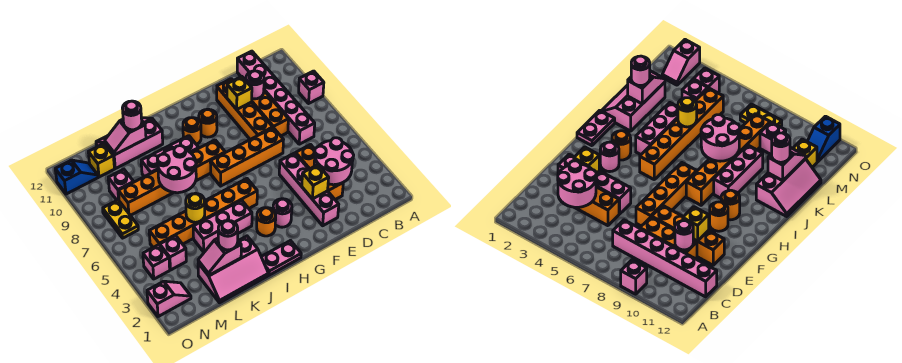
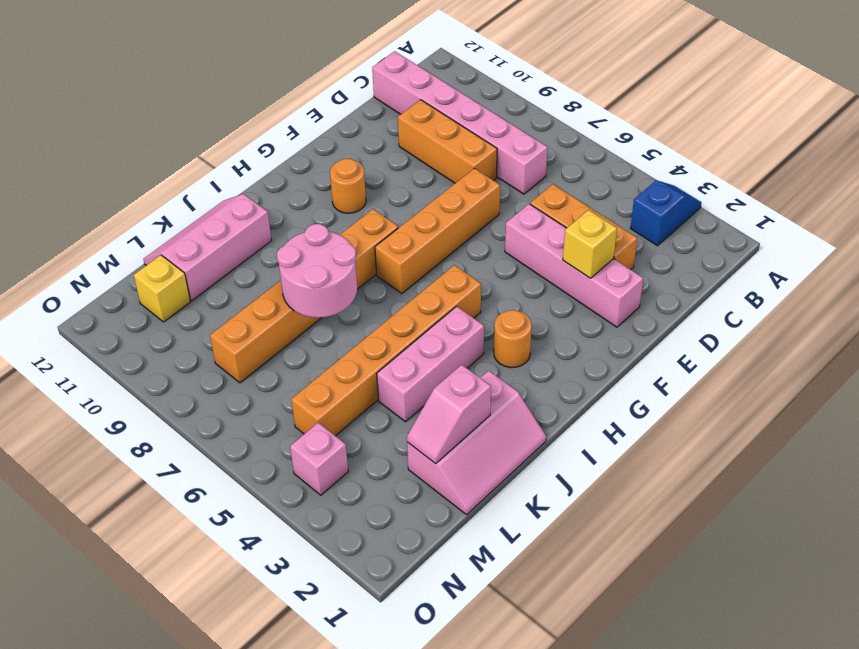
blue slope A3:B3 level 1 top B -> blue slope N11:O11 level 1 top O
none -> pink brick A9 level 1
none -> orange brick E8:E11 level 1
none -> pink round brick G3 level 1
none -> pink plate H1:I1 level 1

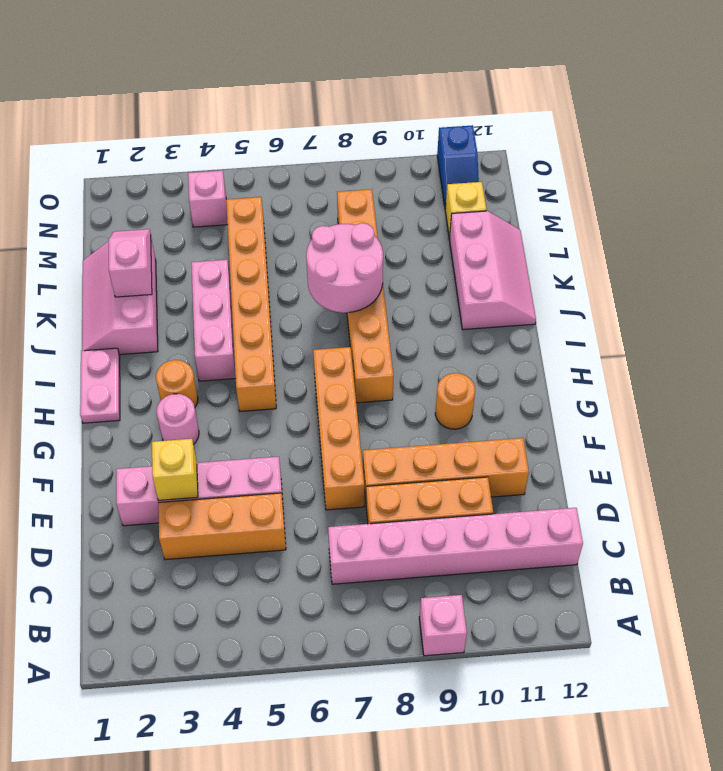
none -> orange round brick H10 level 1
none -> pink brick I9:K9 level 1
none -> pink brick M4 level 1
none -> pink brick M9 level 1

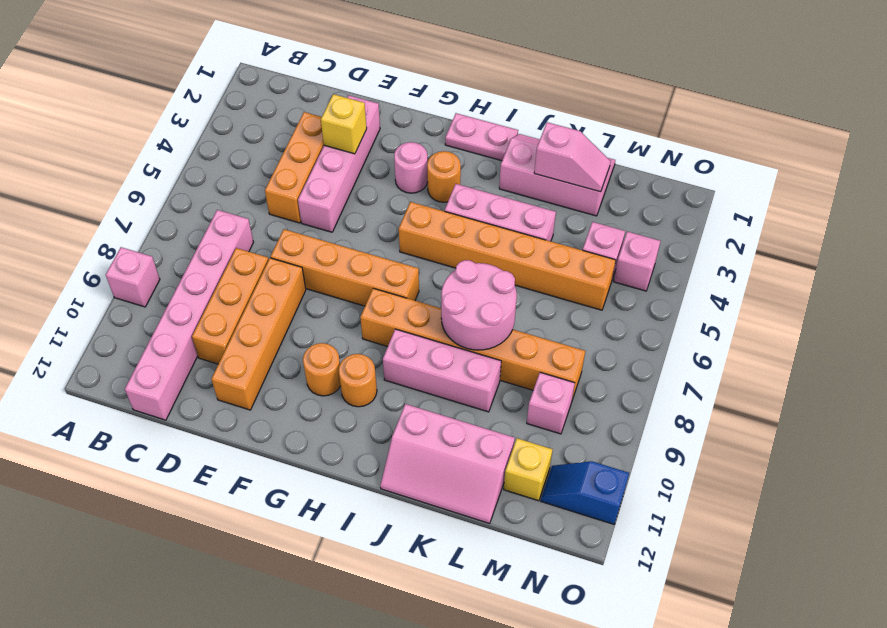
none -> pink slope N2:O2 level 1 top O
none -> yellow plate N7:N8 level 1
none -> pink round brick C3:D4 level 2
none -> pink round brick D10 level 2

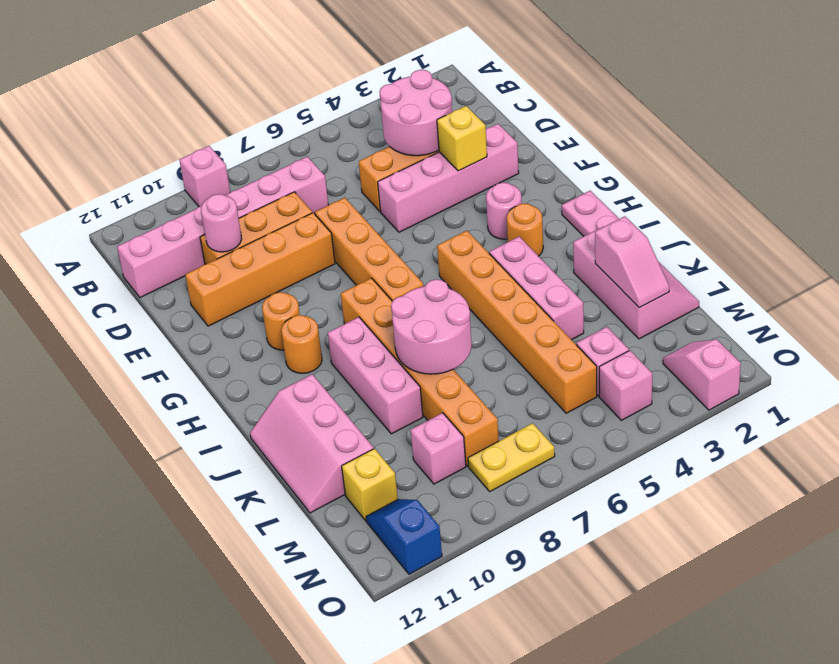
none -> yellow brick E10 level 2
none -> yellow round brick K5 level 2
none -> pink slope K11:L11 level 2 top K
none -> pink round brick K2 level 3

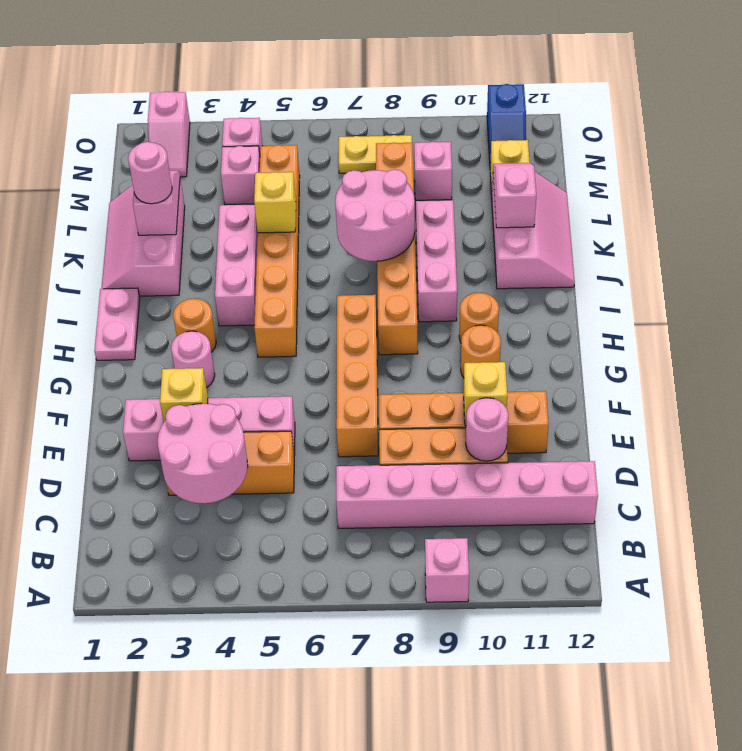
yellow brick K5 level 2 -> yellow round brick K5 level 2
none -> pink round brick K11 level 3

